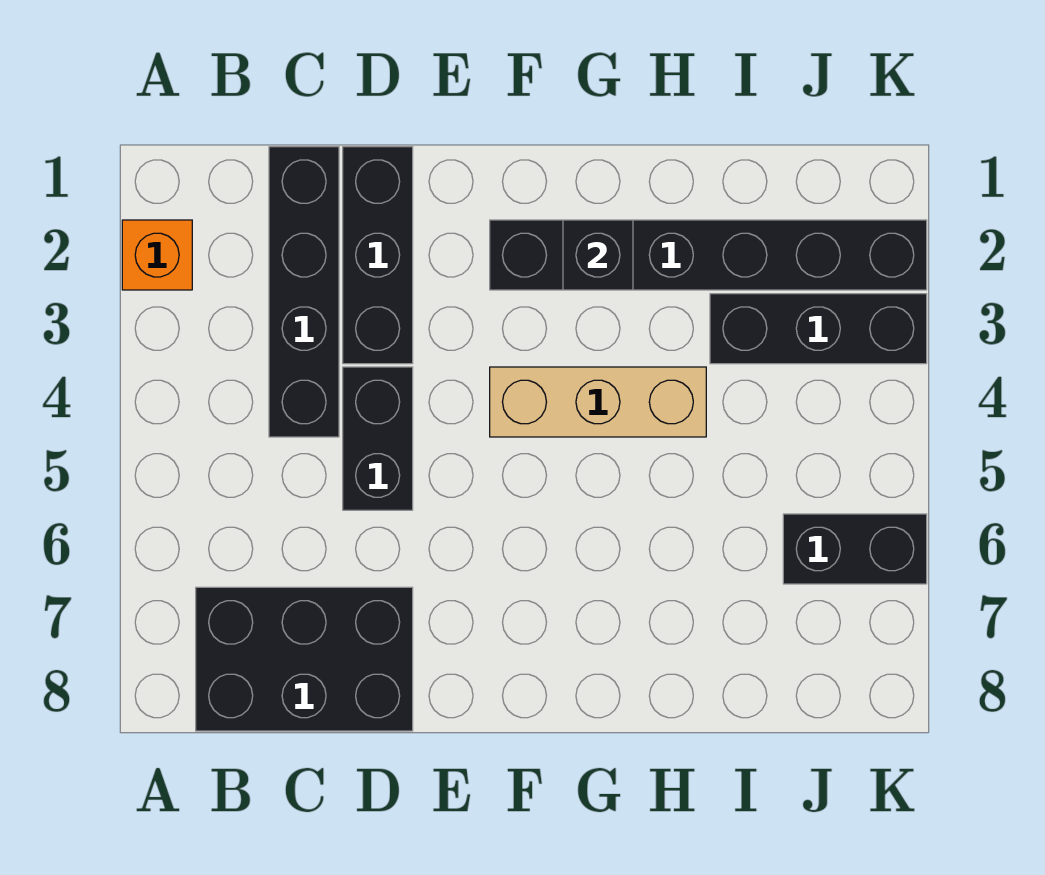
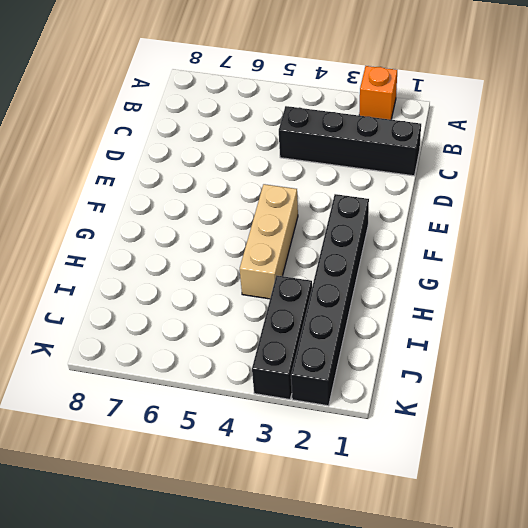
none -> black brick B7:D8 level 1
none -> black brick D1:D3 level 1

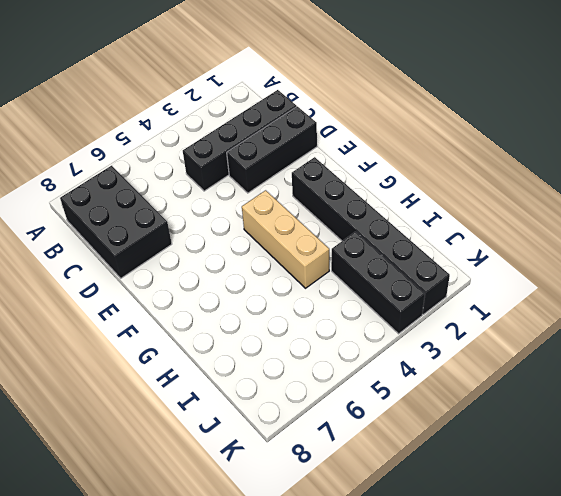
none -> orange brick A2 level 1
none -> black brick D4:D5 level 1

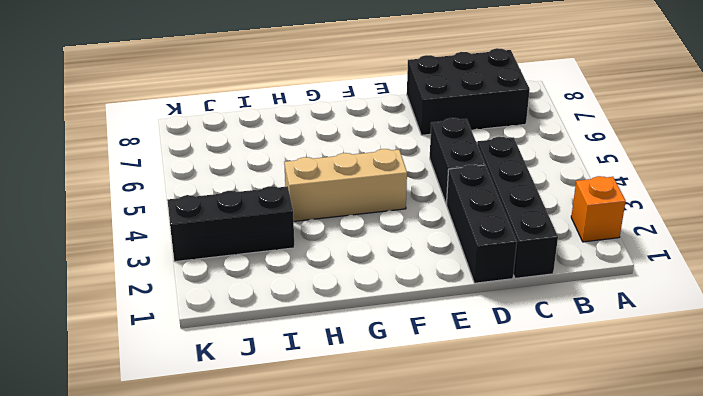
none -> black brick F2:K2 level 1
none -> black brick J6:K6 level 1

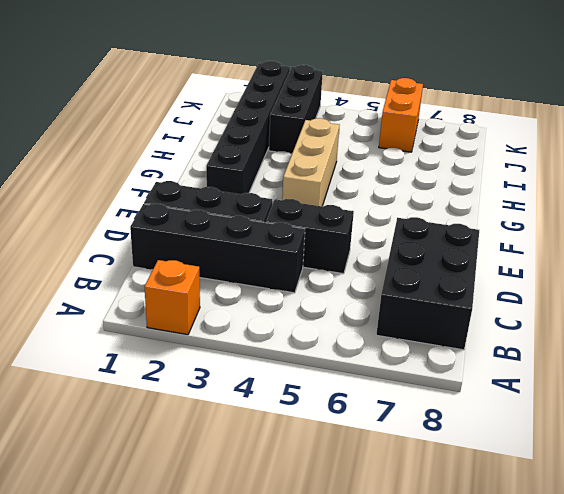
orange brick J6:K6 level 1 -> black brick J6:K6 level 1
none -> black brick G2 level 2

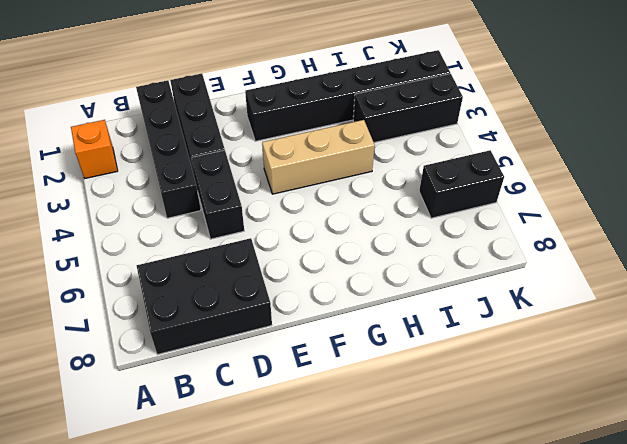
none -> black brick G2 level 2

